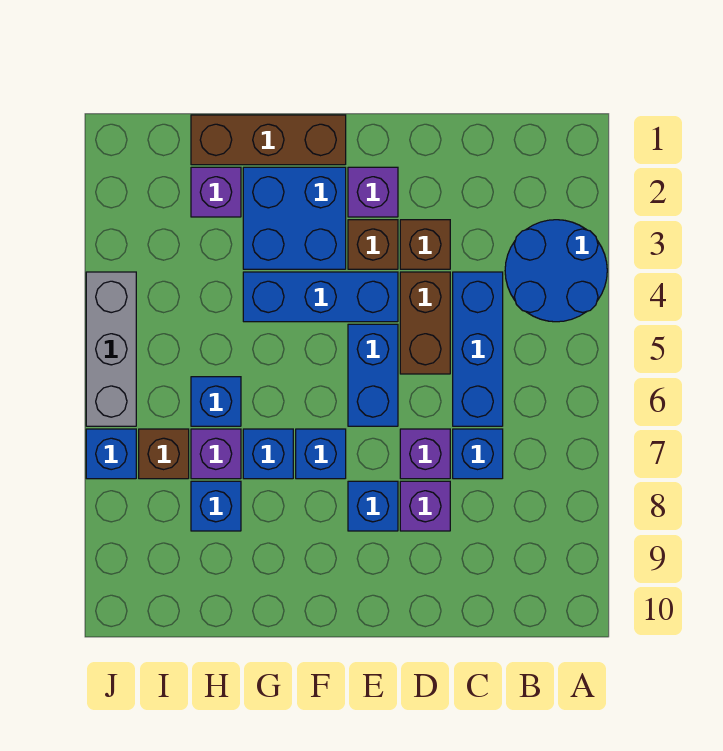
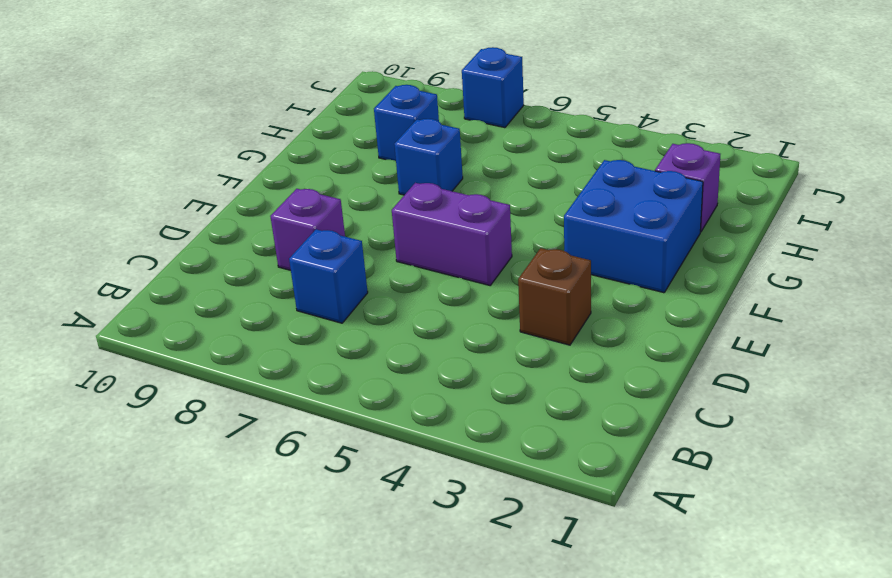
purple brick E5:E6 level 1 -> blue brick E5:E6 level 1
none -> blue round brick A3:B4 level 1
none -> blue brick C4:C6 level 1
none -> brown brick D4:D5 level 1

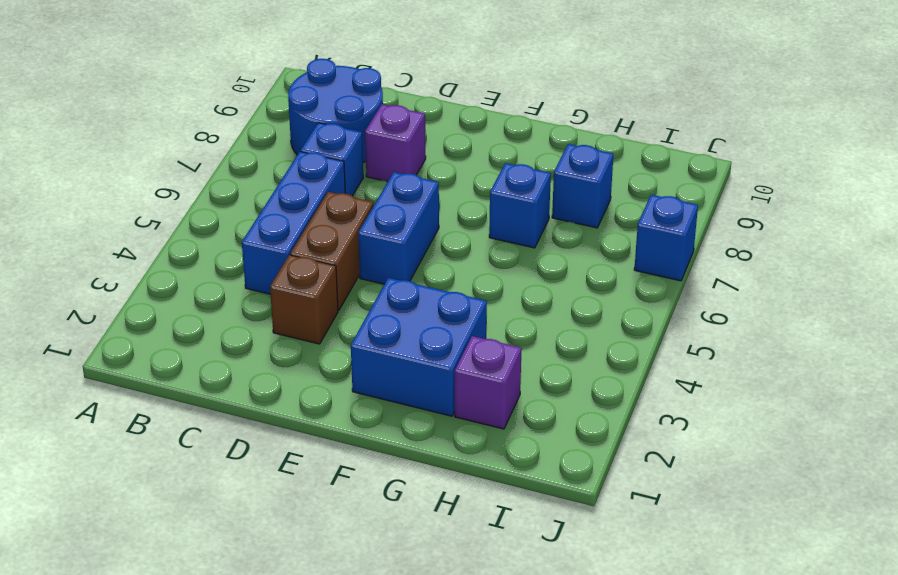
blue round brick B8:C9 level 1 -> blue round brick A3:B4 level 1
none -> purple brick D7 level 1
none -> purple brick E2 level 1
none -> brown brick E3 level 1

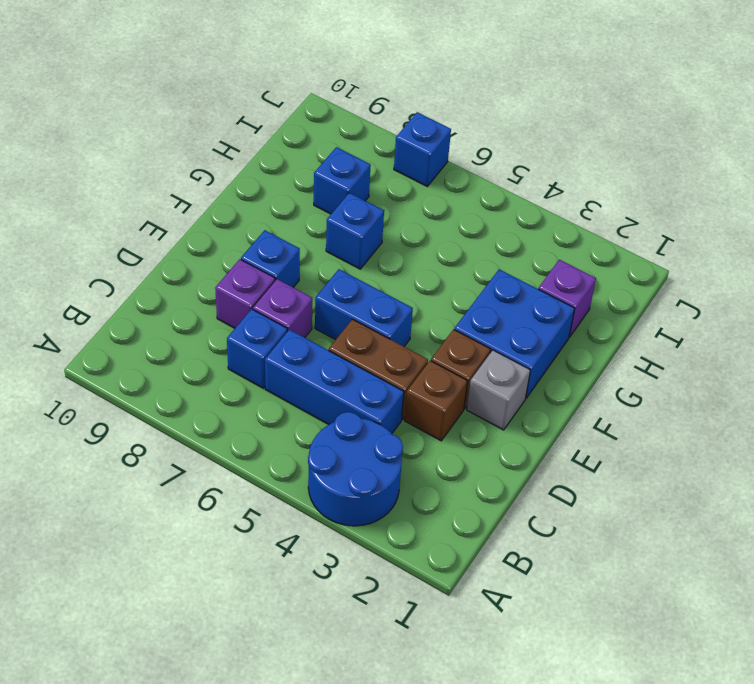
grey brick E2 level 1 -> purple brick E2 level 1
none -> blue brick E4:G4 level 1
none -> brown brick F1:H1 level 1
none -> blue brick F7 level 1

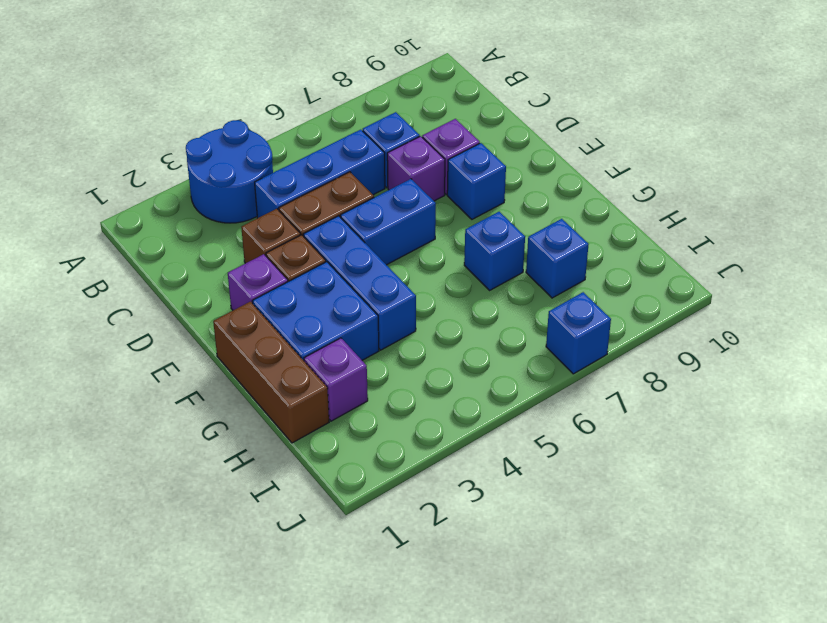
none -> blue brick F7 level 1
none -> blue brick H6 level 1
none -> purple brick H7 level 1

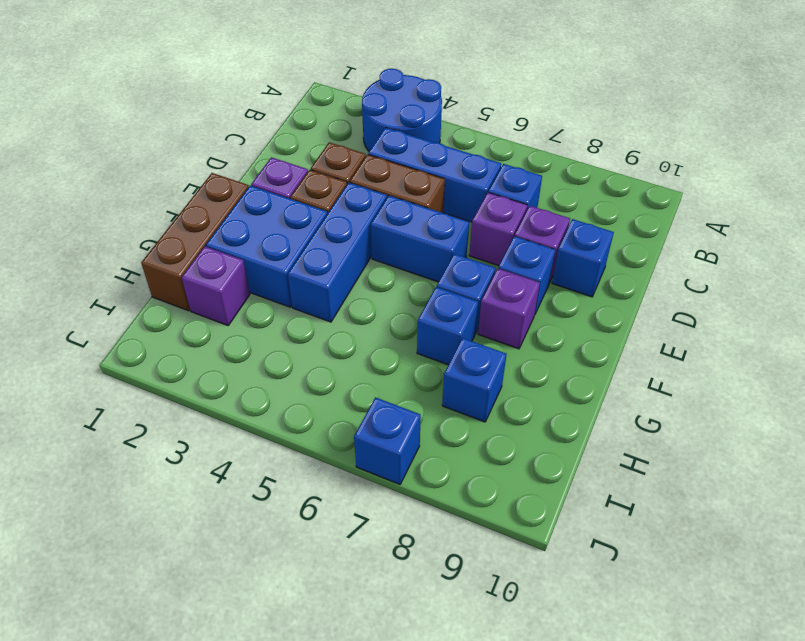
blue brick D9 level 1 -> blue brick H6 level 1
purple brick F8 level 1 -> purple brick H7 level 1
none -> brown brick I7 level 1
none -> grey brick J4:J6 level 1

